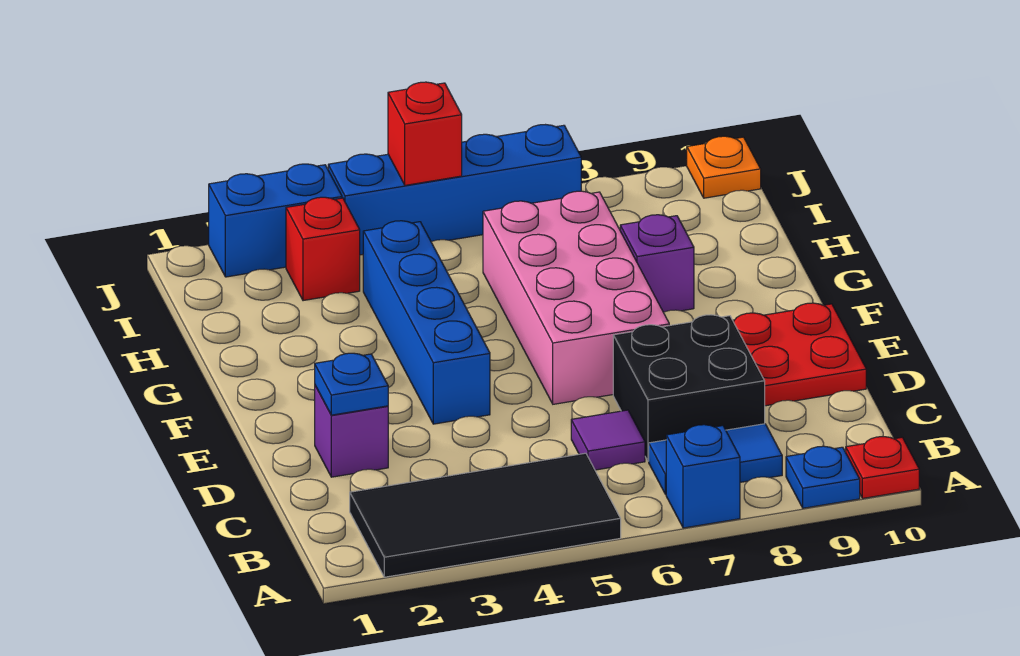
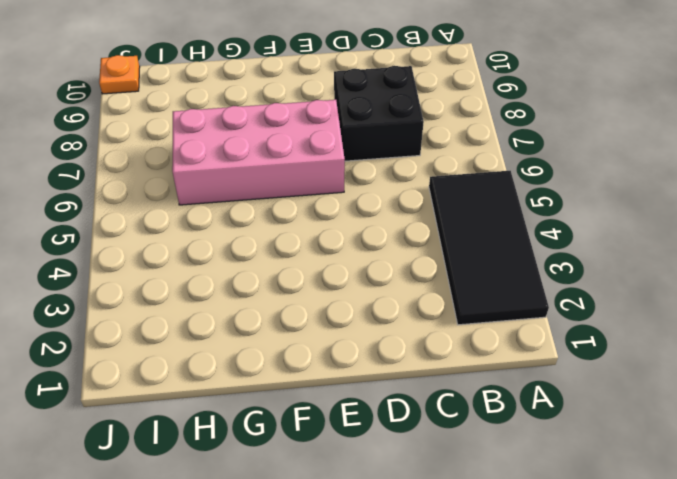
none -> blue brick A7 level 1
none -> blue plate A9 level 1
none -> red plate A10 level 1

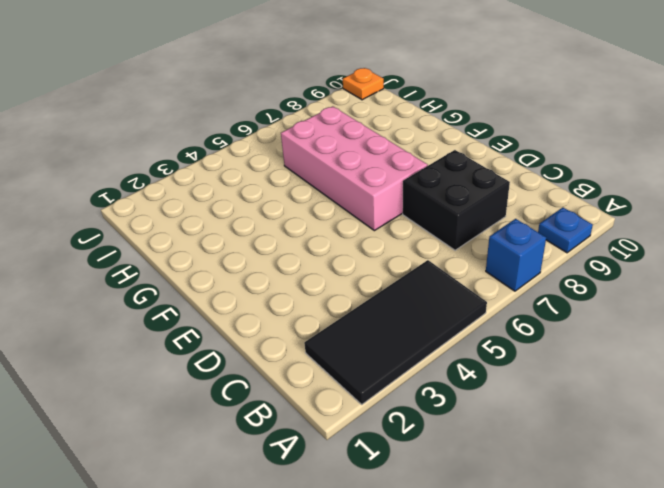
none -> red plate A10 level 1
none -> blue tile B7:B8 level 1
none -> purple tile C6 level 1

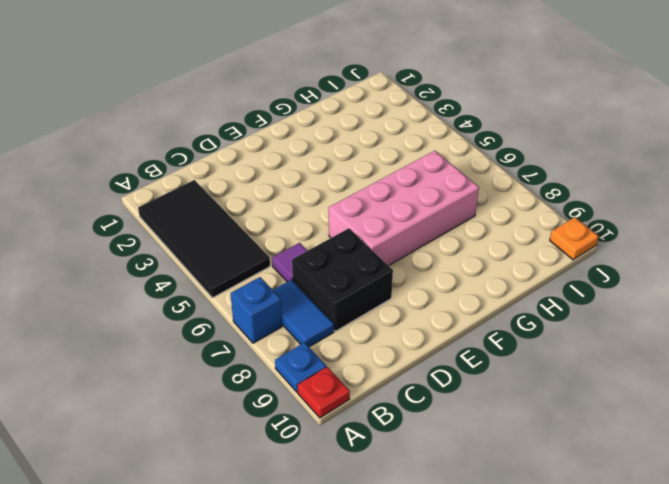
none -> purple brick D2 level 1
none -> red plate D9:E10 level 1
none -> blue brick E4:H4 level 1

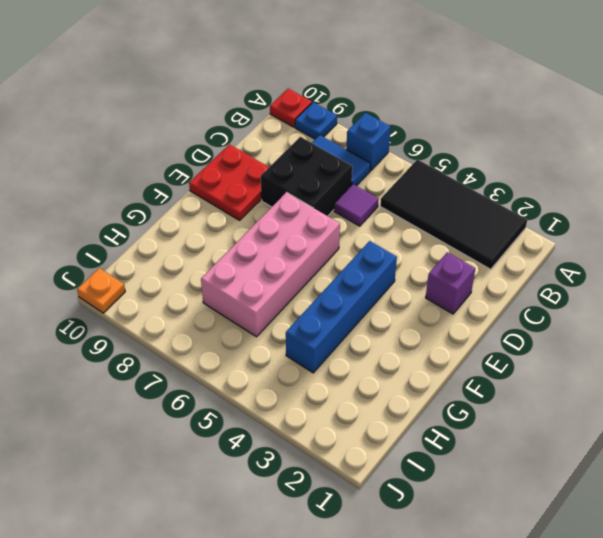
none -> purple brick G8 level 1
none -> red brick I3 level 1
none -> blue brick J2:J3 level 1

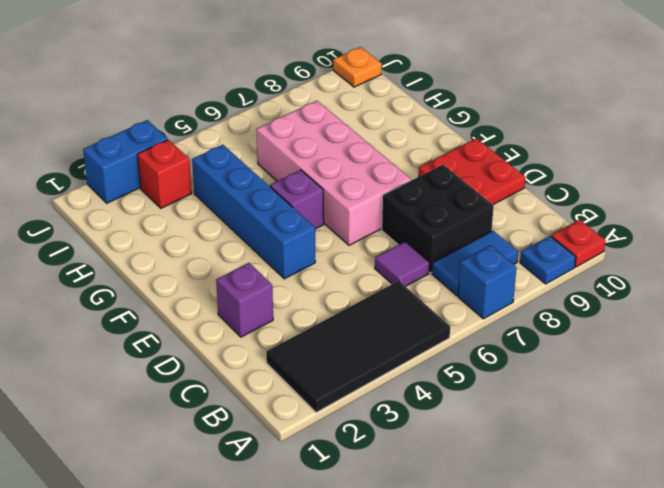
purple brick F5 level 1 -> purple brick G8 level 1
none -> blue brick J4:J7 level 1
none -> blue plate D2 level 2
none -> red brick J5 level 2

